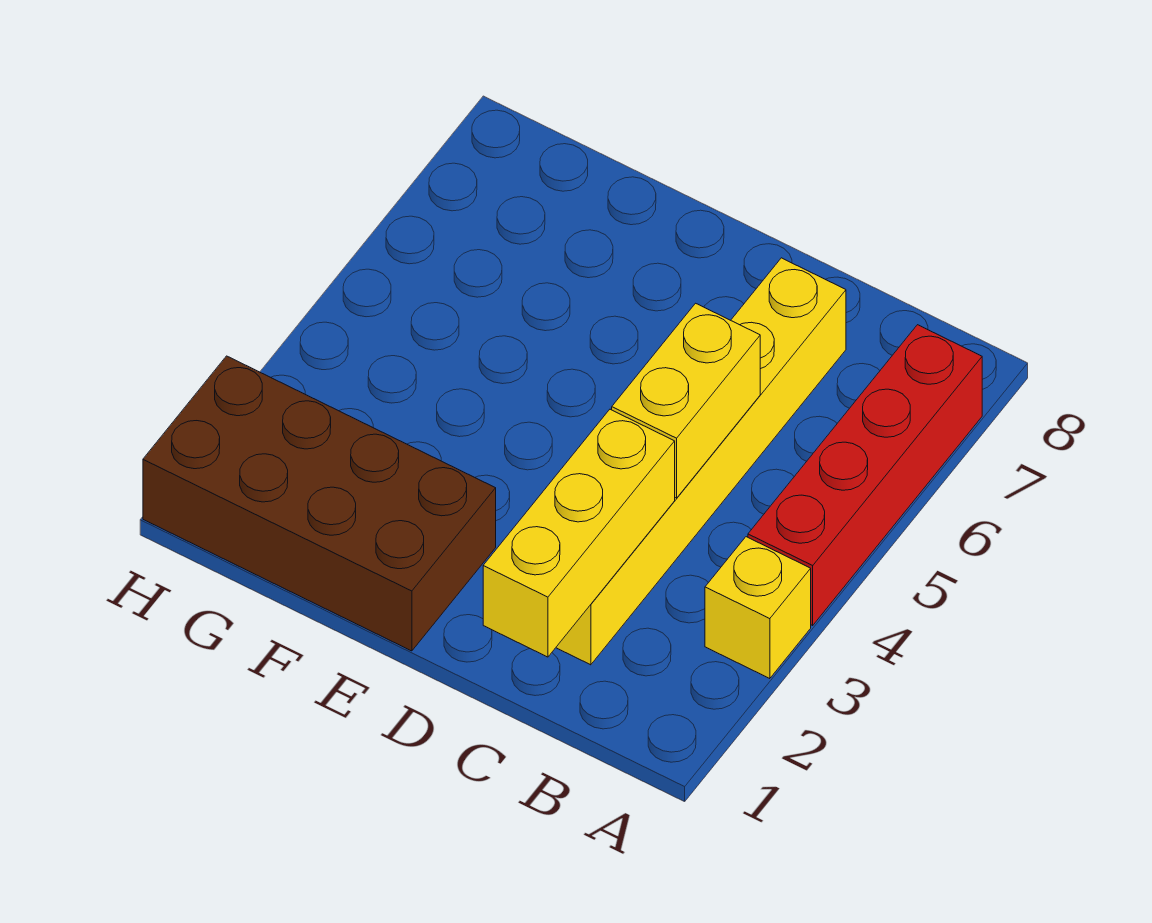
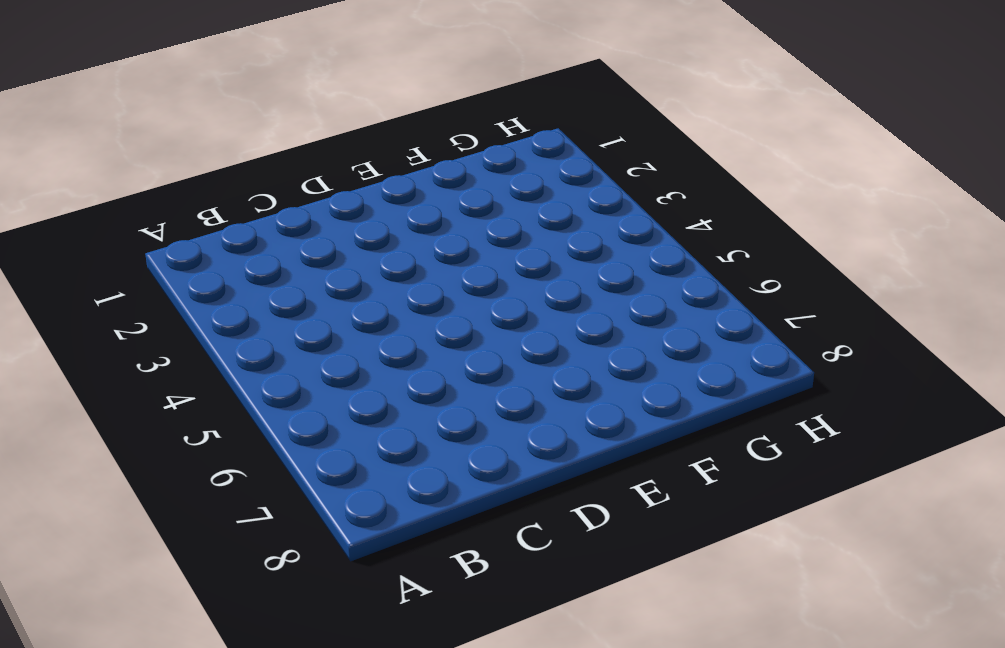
none -> yellow brick A3 level 1
none -> red brick A4:A7 level 1

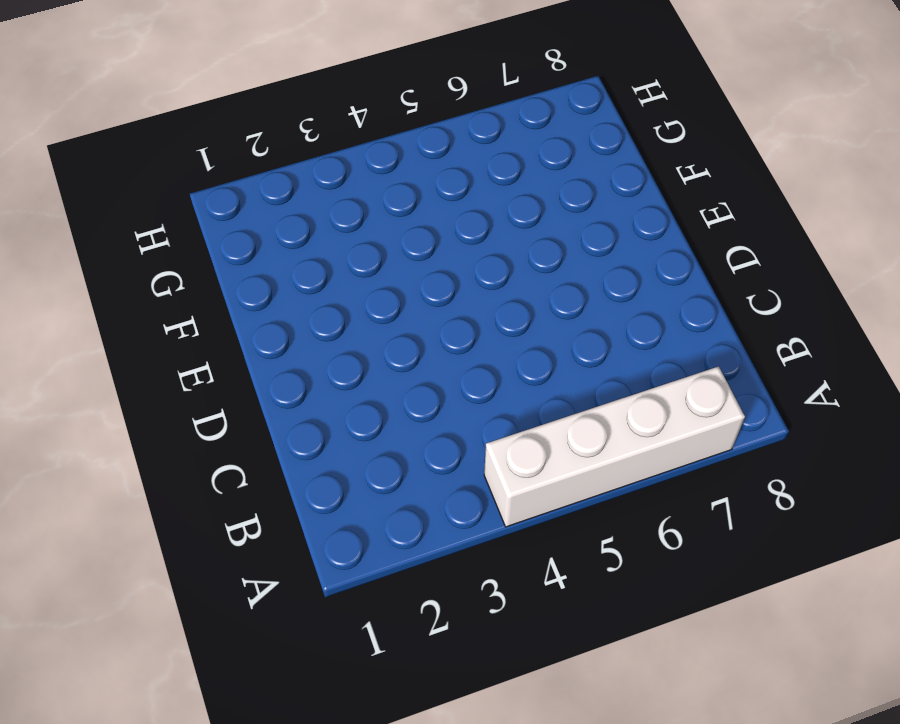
white brick A4:A7 level 1 -> red brick A4:A7 level 1
none -> yellow brick A3 level 1
none -> yellow brick C2:C7 level 1

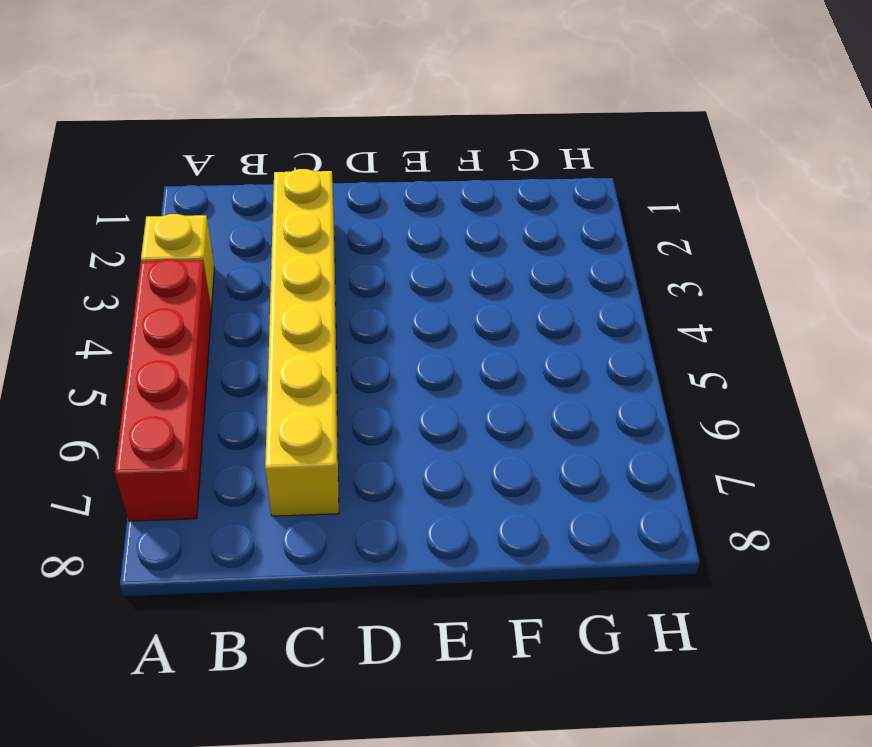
none -> brown brick E1:H2 level 1
none -> yellow brick C1:C3 level 2

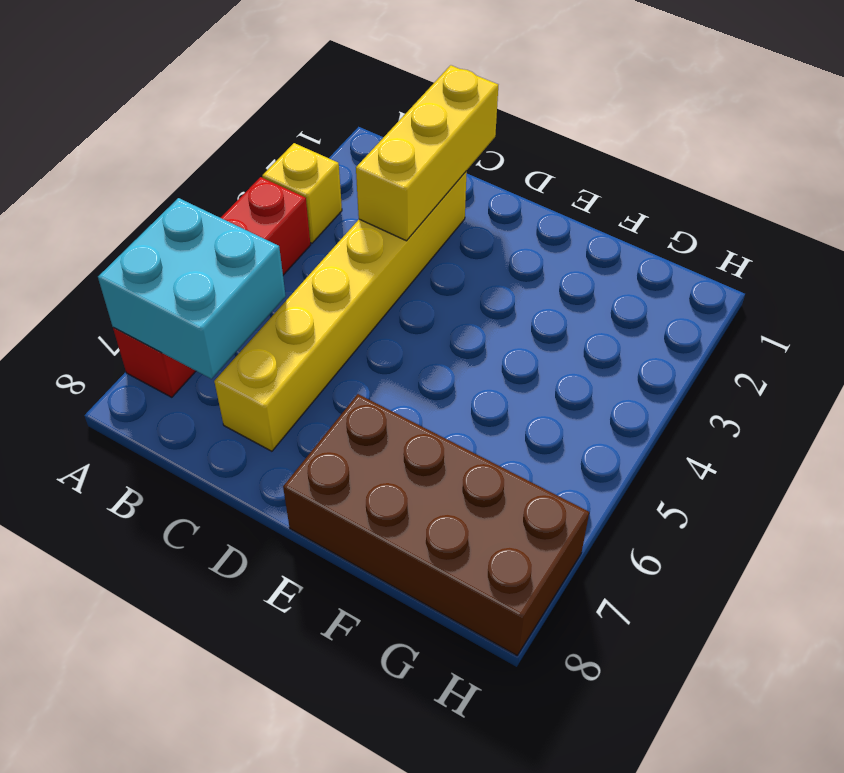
cyan brick A6:B7 level 2 -> none
brown brick E7:H8 level 1 -> brown brick E1:H2 level 1
none -> yellow brick C4:C5 level 2

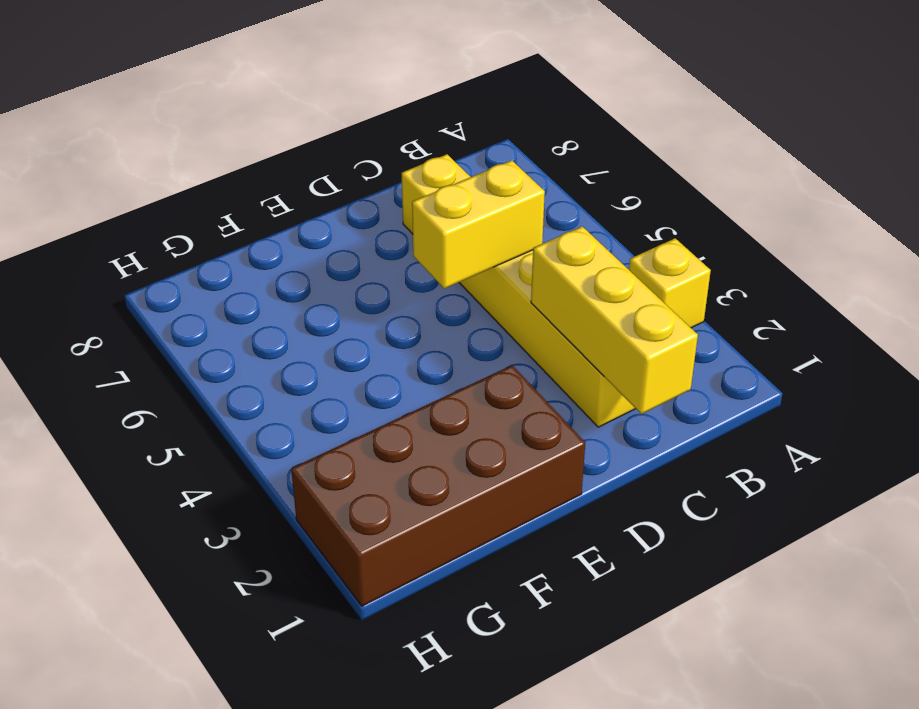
yellow brick C5:D5 level 2 -> yellow brick C4:C5 level 2
none -> red brick A4:A7 level 1

